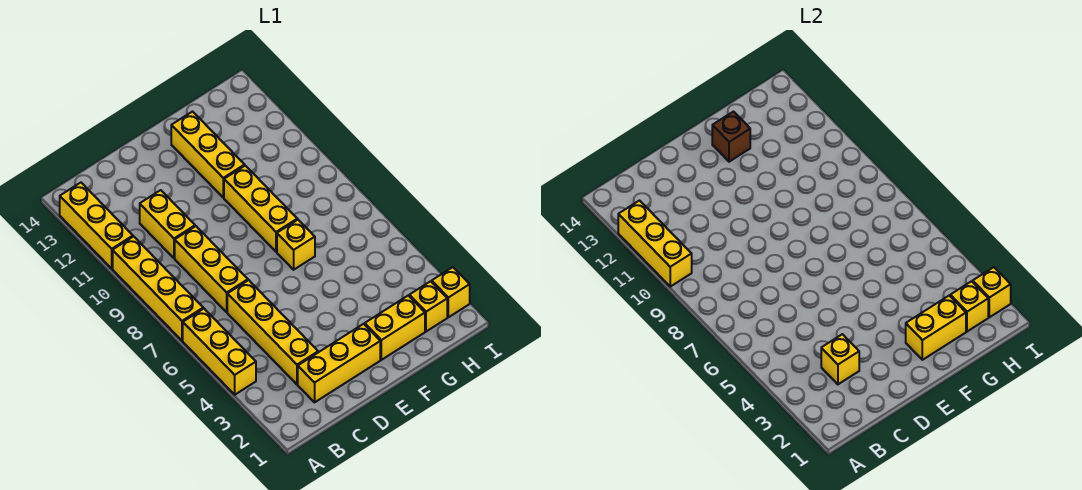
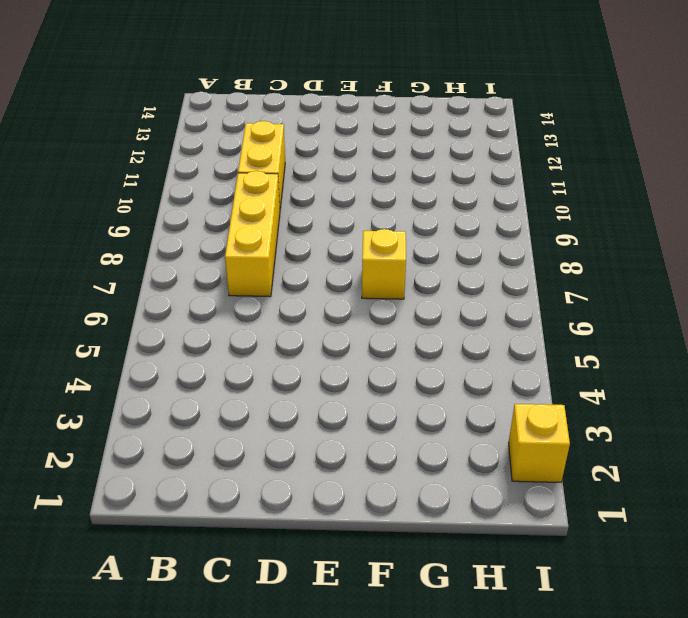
none -> yellow brick A4:A6 level 1
none -> yellow brick A7:A10 level 1
none -> yellow brick A11:A13 level 1

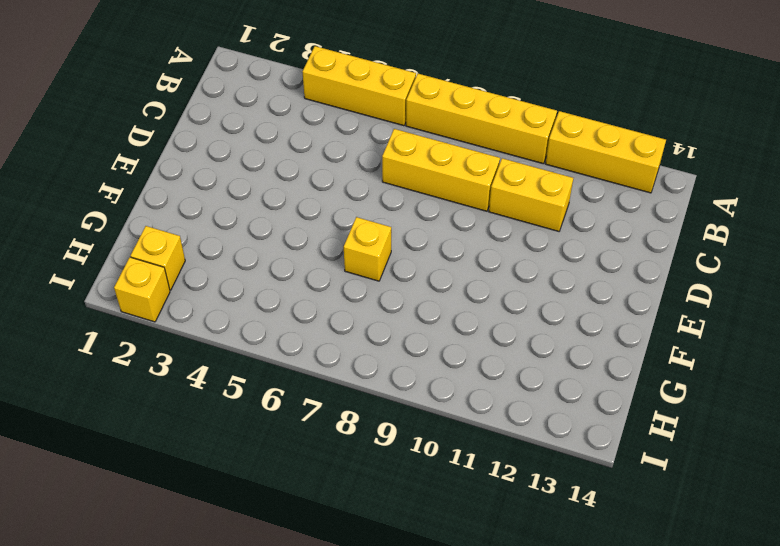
none -> yellow brick C2:E2 level 1
none -> yellow brick C3:C6 level 1
none -> yellow brick F2:G2 level 1

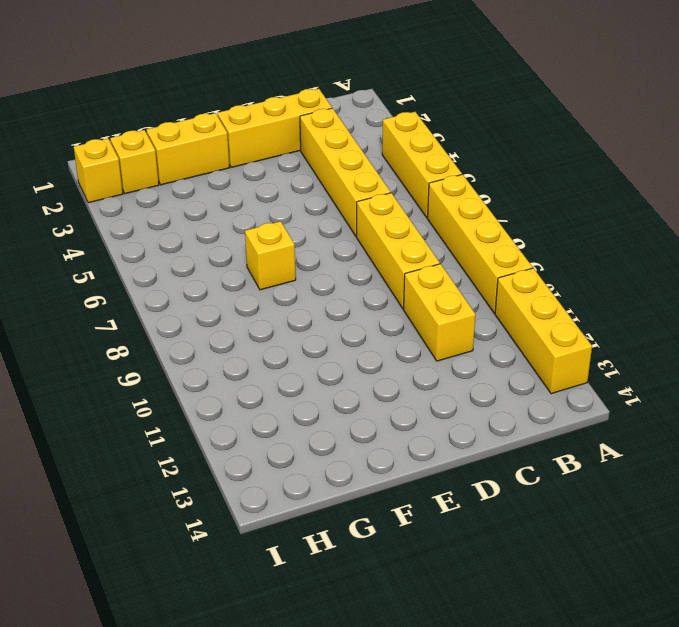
none -> yellow brick F8:F10 level 1
none -> yellow brick F11:F13 level 1
none -> yellow brick A10:A12 level 2

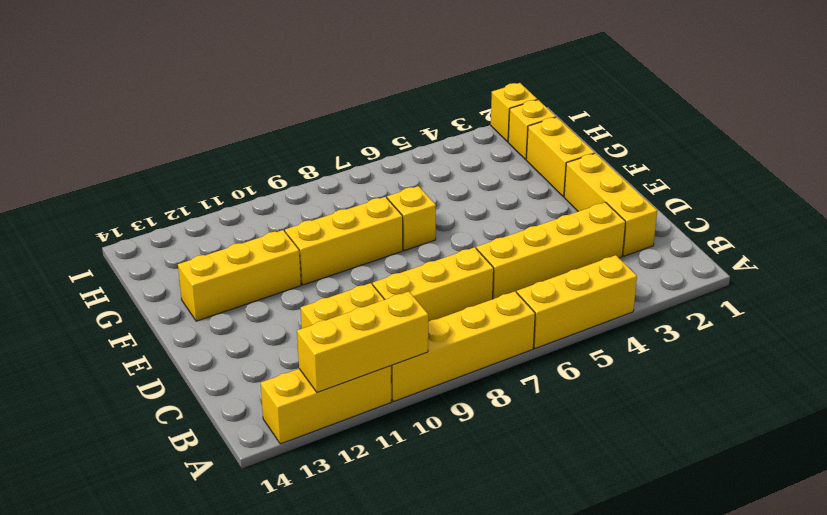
none -> yellow brick C3 level 2
none -> yellow brick F2:G2 level 2
none -> brown brick F13 level 2

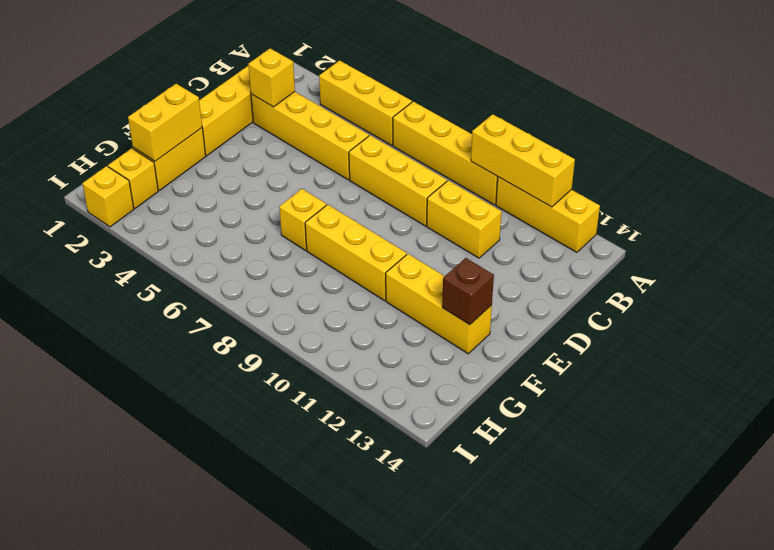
none -> yellow brick H2 level 2
none -> yellow brick I2 level 2

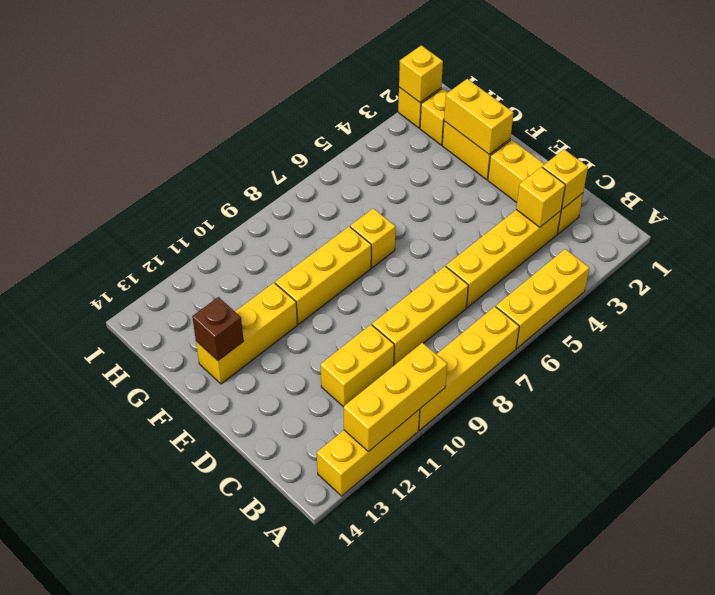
yellow brick C2 level 2 -> yellow brick H2 level 2

